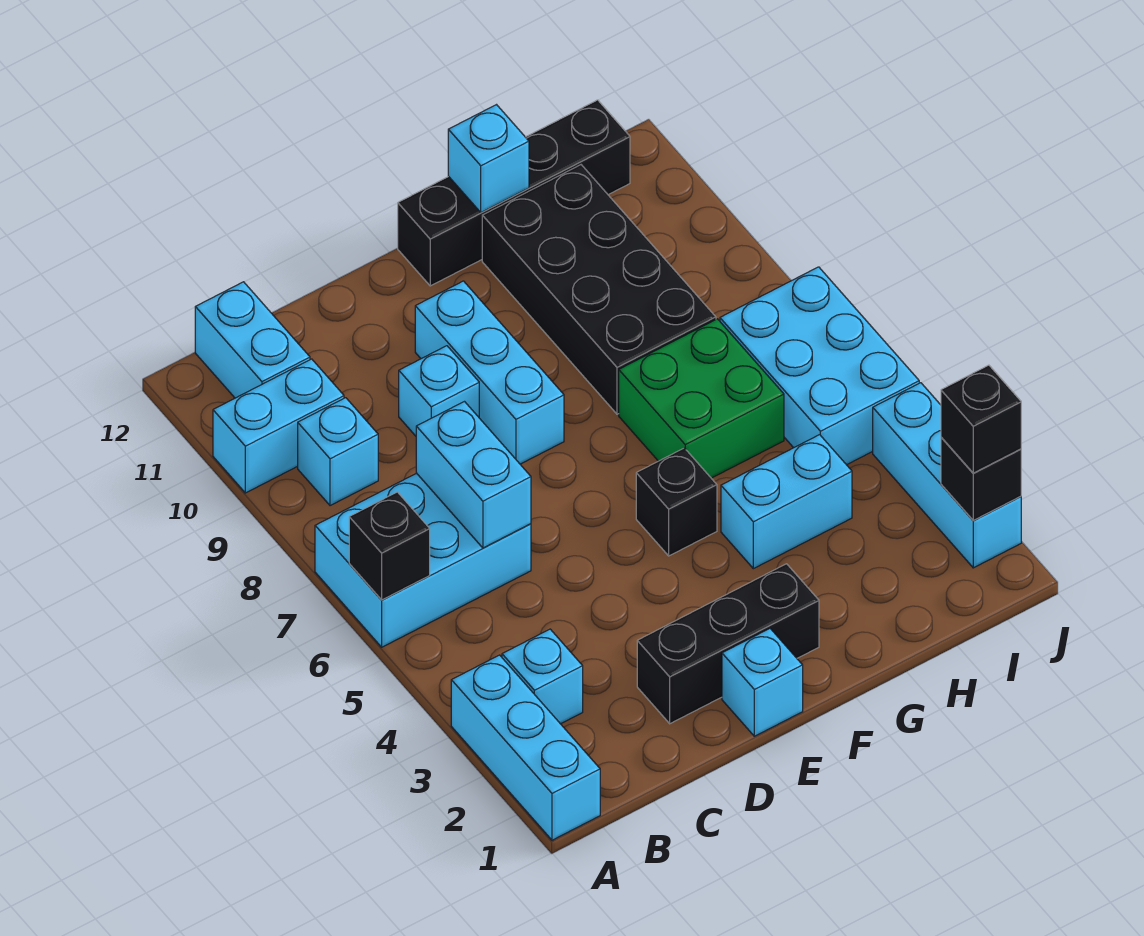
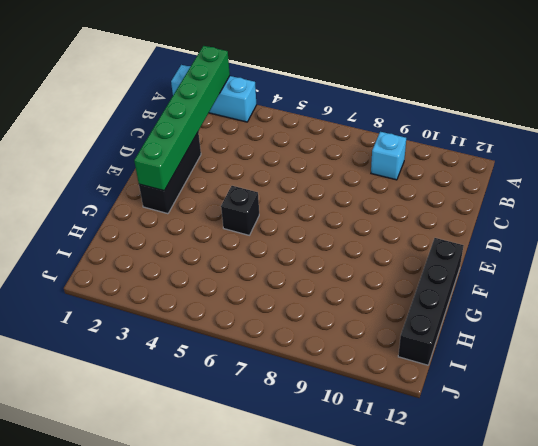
green brick A2:F2 level 2 -> none
none -> cyan brick A6:C7 level 1
none -> cyan brick A10:B10 level 1
none -> cyan brick B3 level 1

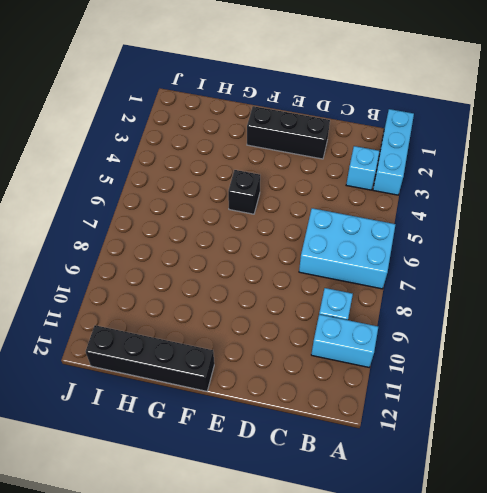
none -> cyan brick B11:B12 level 1
none -> cyan brick D9 level 1
none -> cyan brick E1 level 1

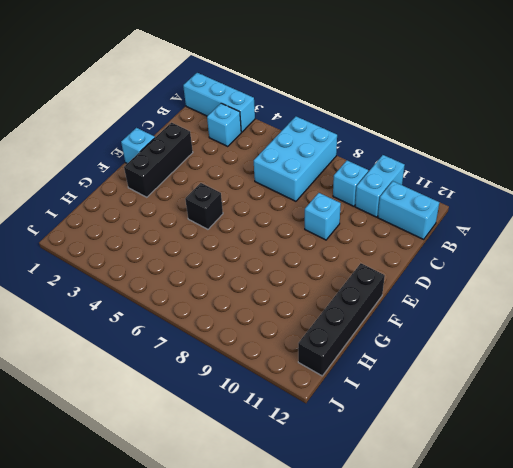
none -> cyan brick E8:E10 level 1
none -> cyan brick G4:H4 level 1
none -> green brick G6:H7 level 1

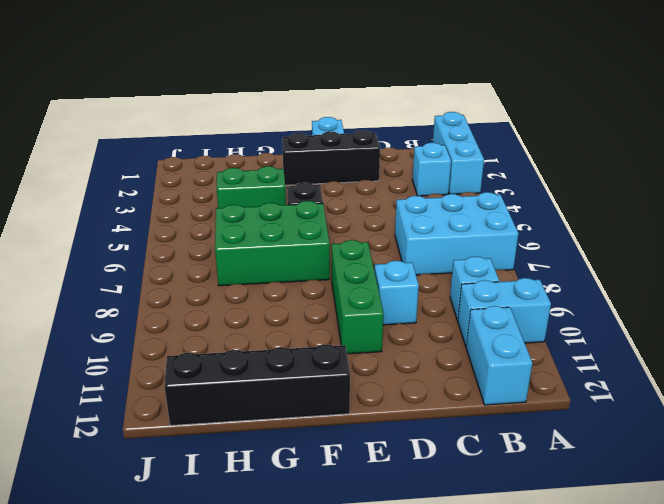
green brick E8:E10 level 1 -> cyan brick E8:E10 level 1
green brick F6:H7 level 1 -> green brick G6:H7 level 1
green brick G4:H4 level 1 -> cyan brick G4:H4 level 1
none -> black brick G8:H11 level 1
none -> cyan brick I5:J7 level 1
none -> cyan brick J2:J4 level 1

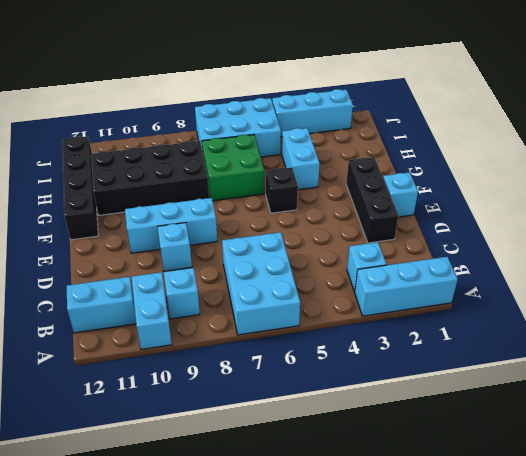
none -> black brick A6 level 2
none -> cyan brick C6:C7 level 2
none -> cyan brick G12 level 2

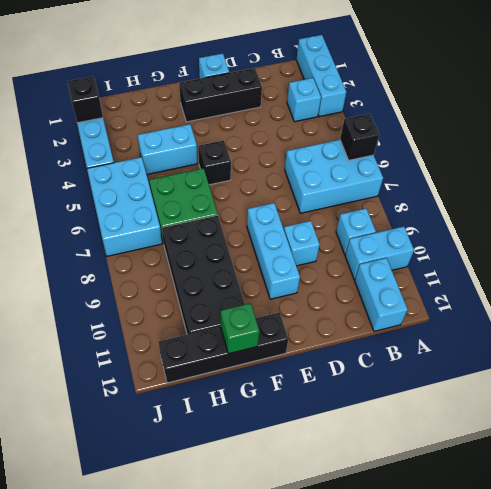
green brick G12 level 2 -> cyan brick G12 level 2
none -> cyan brick C6:C7 level 2
none -> black brick J2 level 3

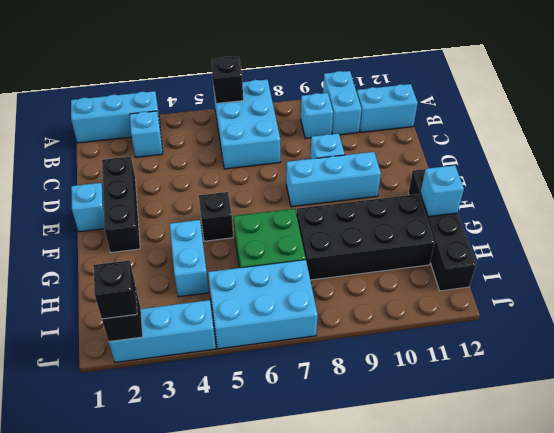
none -> cyan brick C6:C7 level 2

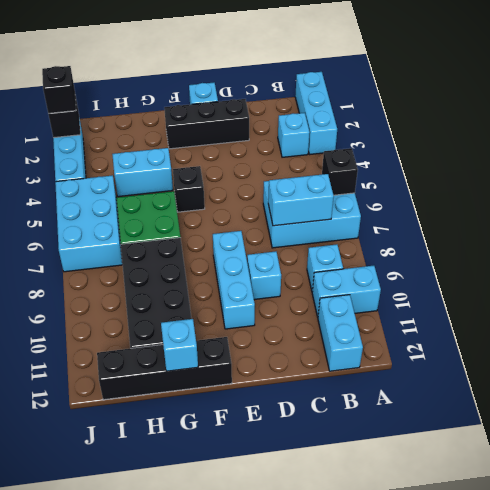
cyan brick B7:C7 level 2 -> cyan brick C6:C7 level 2

